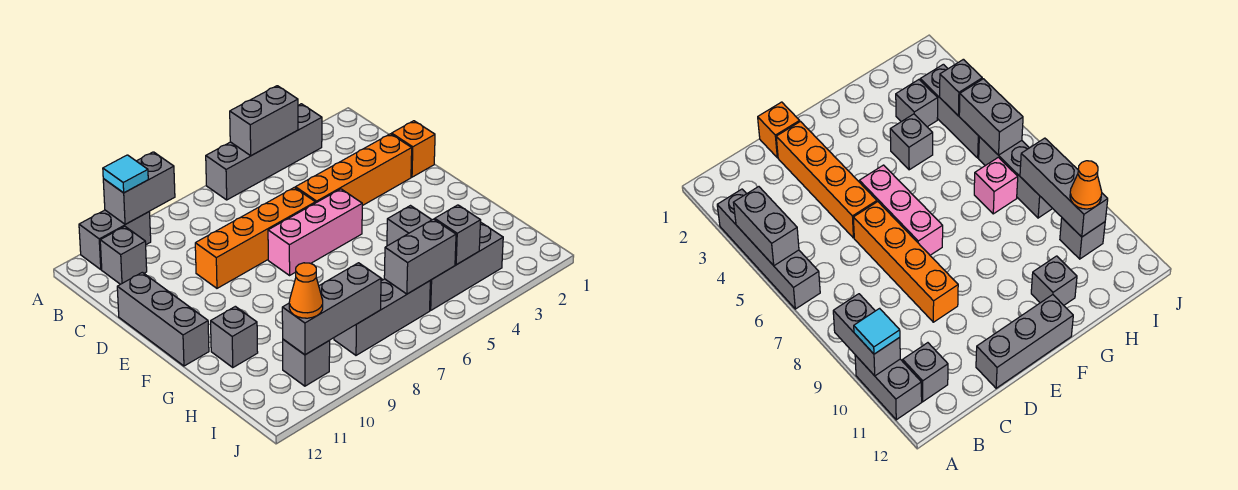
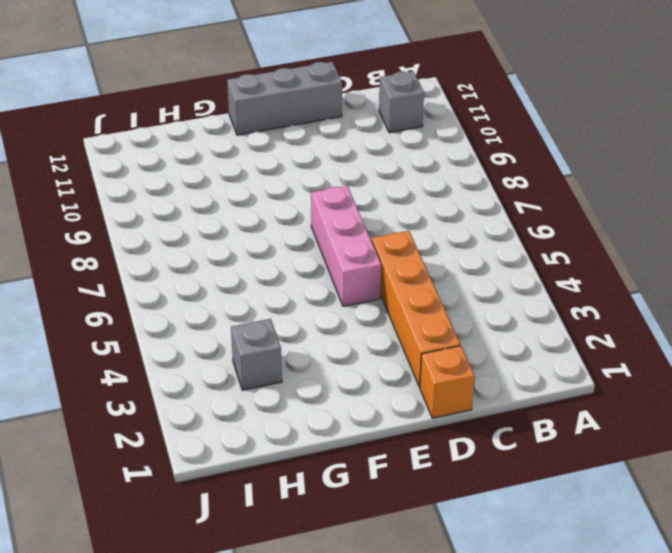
none -> grey brick A3:A6 level 1
none -> grey brick A10:A11 level 1
none -> orange brick D6:D9 level 1

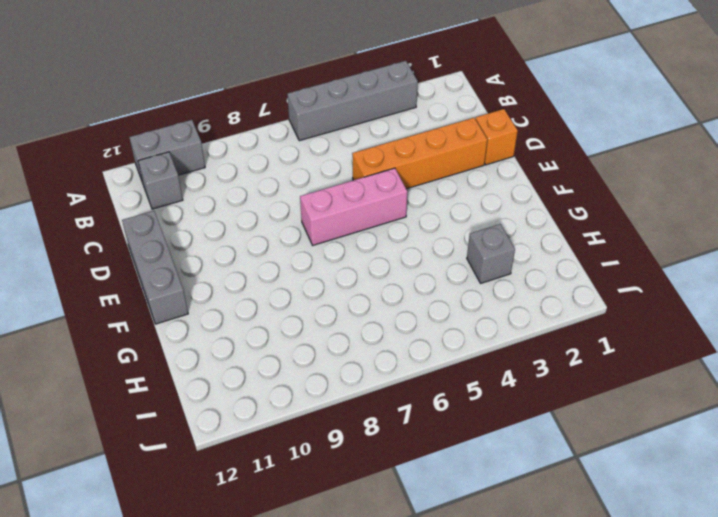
none -> orange brick D6:D9 level 1
none -> grey brick G4 level 1
none -> grey brick G11 level 1

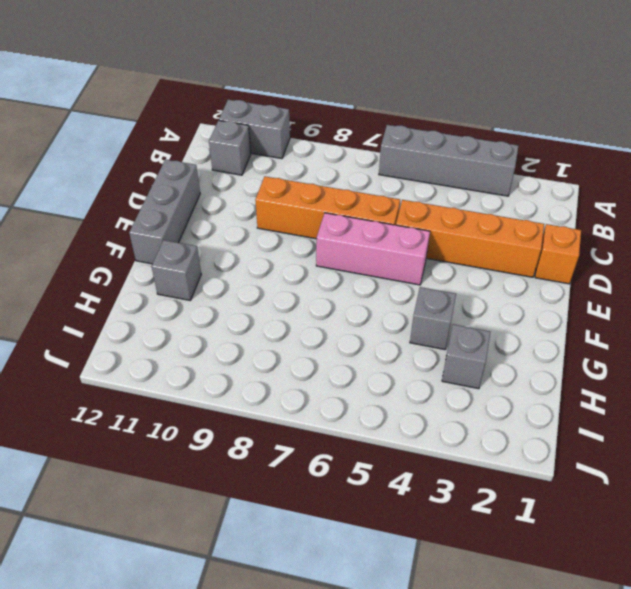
none -> pink brick H7 level 1
none -> grey brick I3:I5 level 1
none -> grey brick I6:I8 level 1

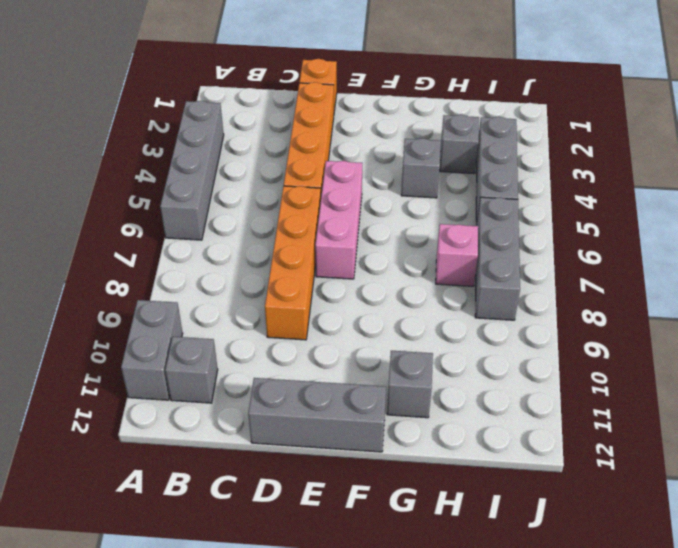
none -> grey brick I10 level 1
none -> grey brick A4:A5 level 2
none -> grey brick A9:A10 level 2

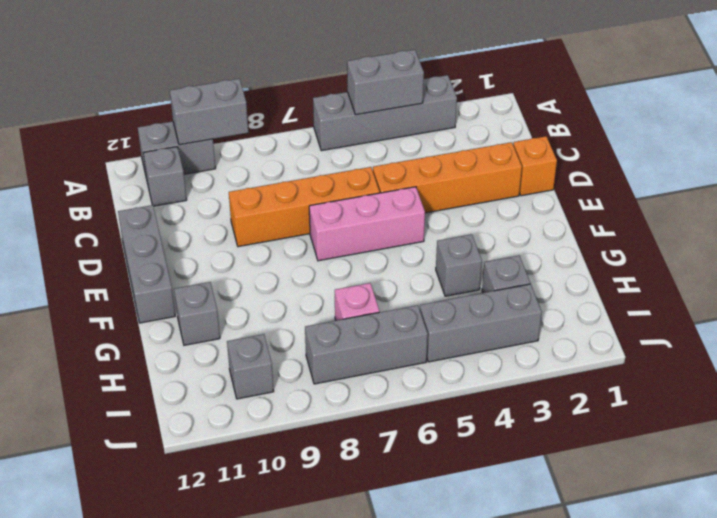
none -> grey brick I4 level 2
none -> grey brick I5:I6 level 2
none -> grey brick I8:I10 level 2

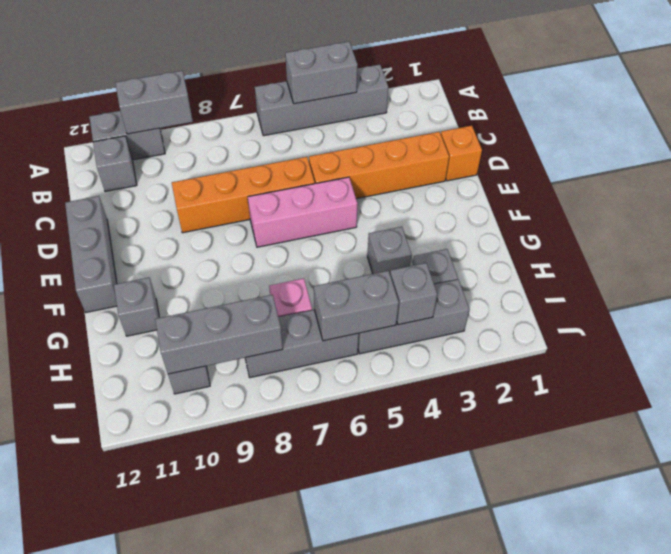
none -> cyan tile A10 level 3
none -> orange cone I10 level 3

